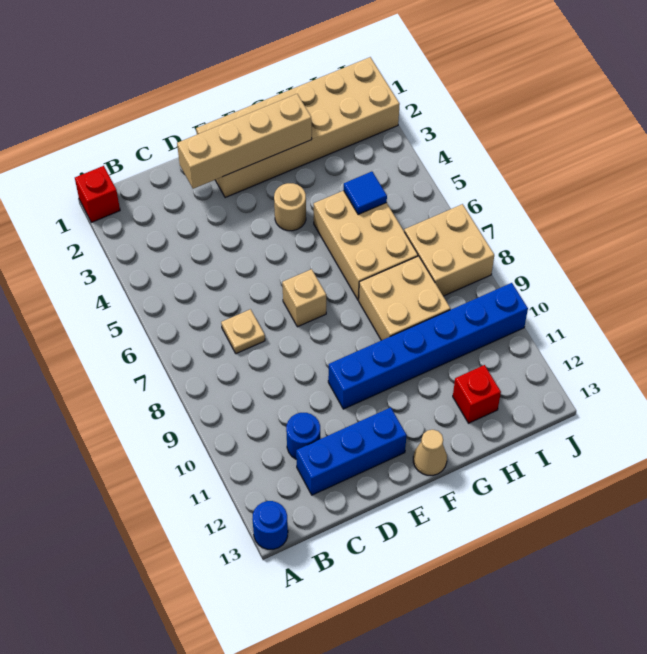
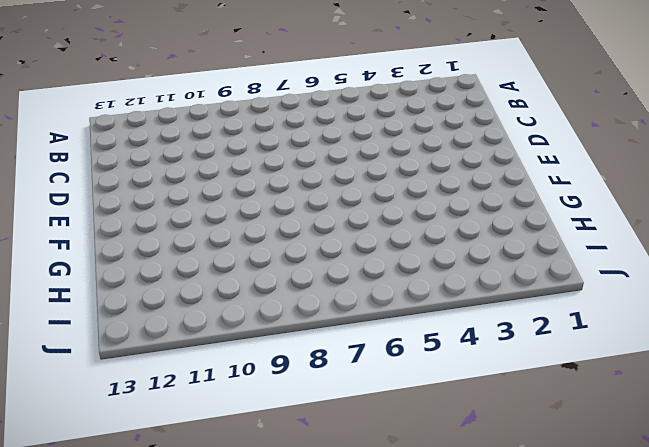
none -> red brick A1 level 1
none -> blue round brick A13 level 1
none -> tan plate C7 level 1

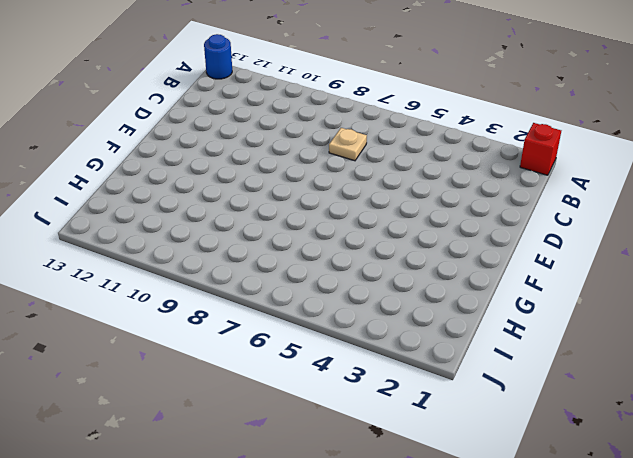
none -> blue round brick C11 level 1
none -> blue brick C12:E12 level 1
none -> tan brick E1:J2 level 1

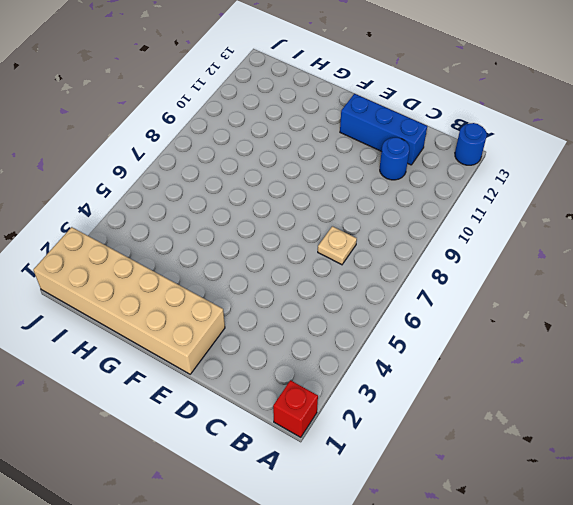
none -> tan brick E7 level 1
none -> blue brick E10:J10 level 1
none -> tan round brick F4 level 1

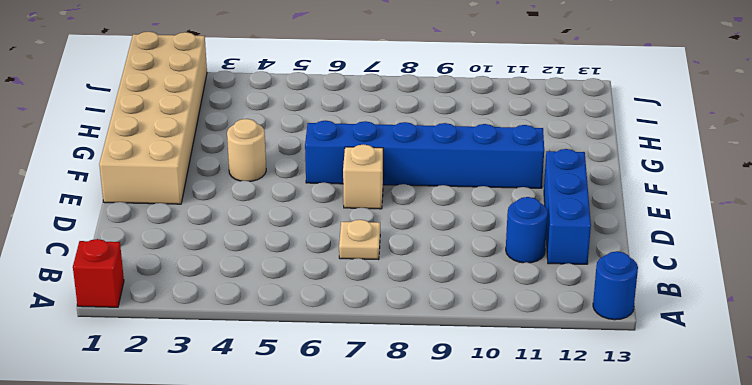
blue brick F6:F11 level 1 -> blue brick E10:J10 level 1
none -> tan cone F13 level 1
none -> tan brick G5:H7 level 1
none -> tan brick G8:H9 level 1

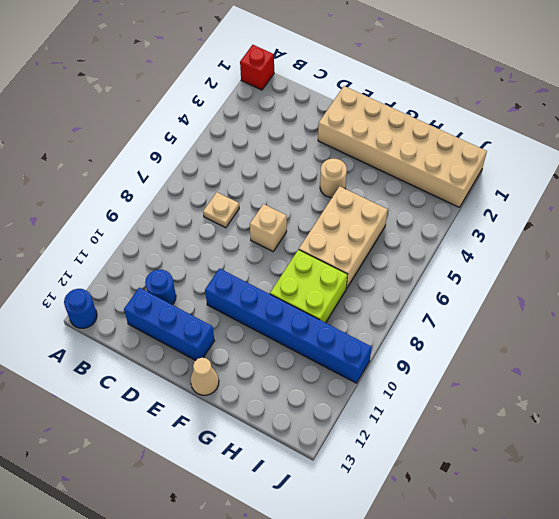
lime brick G8:H9 level 1 -> tan brick G8:H9 level 1
none -> red brick H12 level 1
none -> tan brick I7:J8 level 1
none -> tan brick D2:G2 level 2

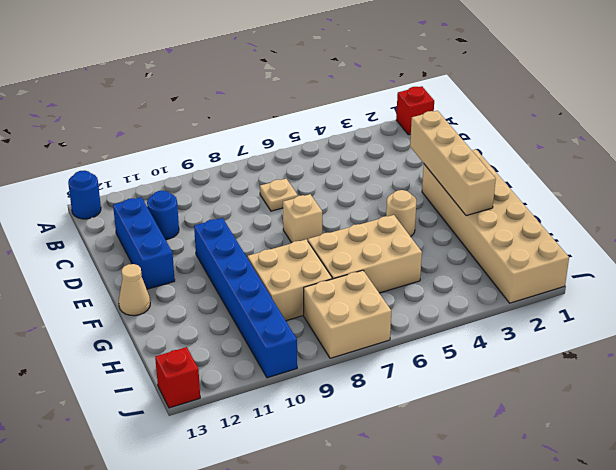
red brick J13 level 1 -> red brick H12 level 1
none -> blue tile H5 level 2

